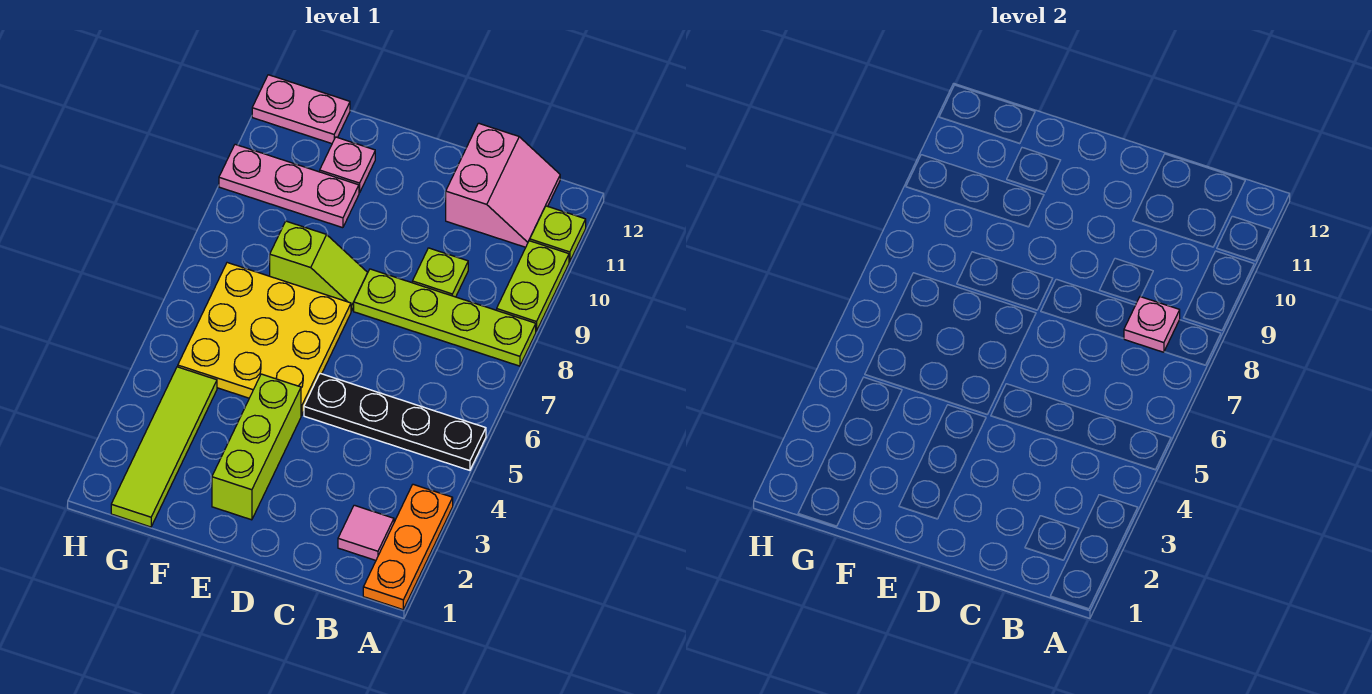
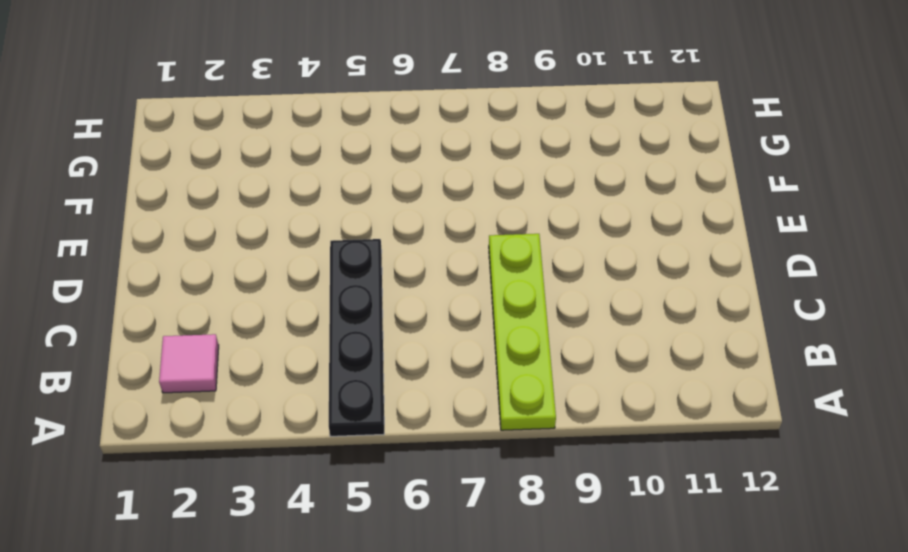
none -> orange plate A1:A3 level 1
none -> lime plate A9:A10 level 1
none -> lime plate A11 level 1

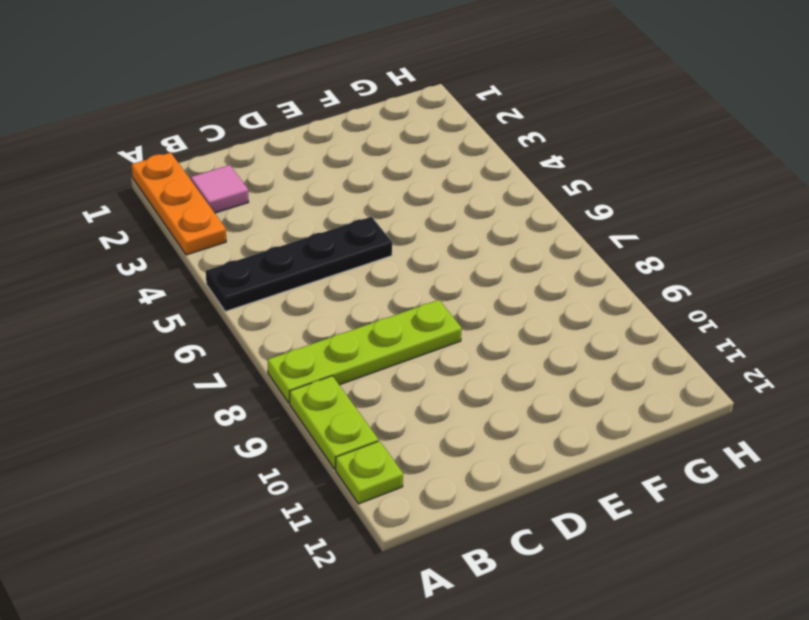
none -> pink slope B11:C12 level 1 top C
none -> lime plate C9 level 1
none -> lime brick E2:E4 level 1

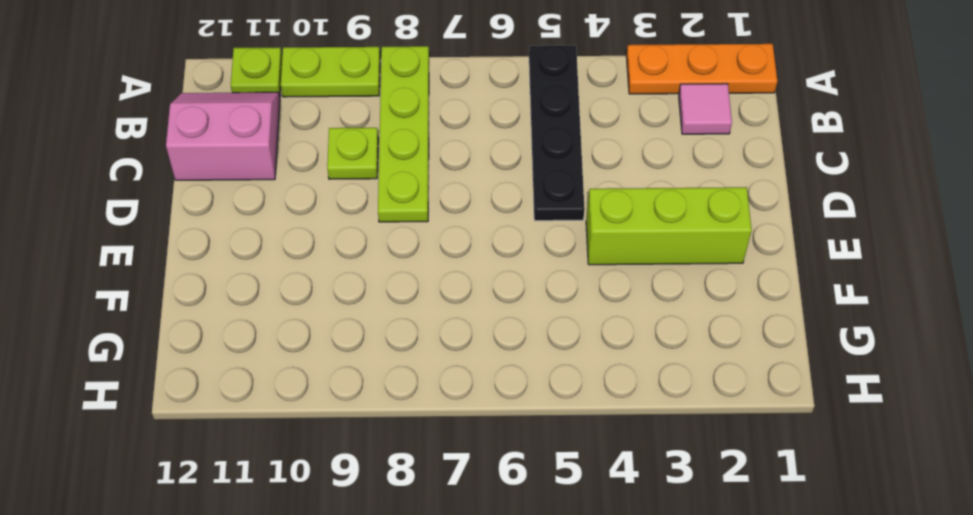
none -> yellow plate E5:G7 level 1
none -> lime slope E8:F8 level 1 top F
none -> pink plate F10:H10 level 1

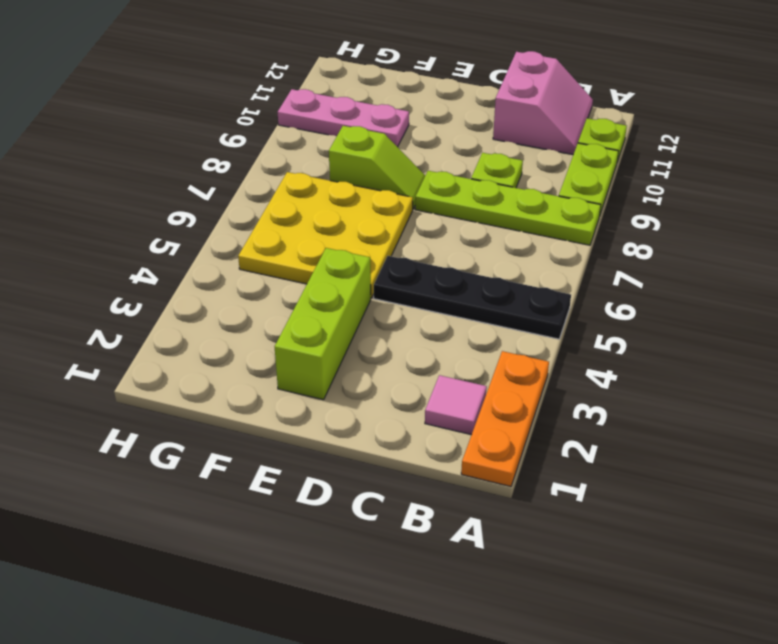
none -> pink plate F11 level 1
none -> lime tile G1:G4 level 1
none -> pink plate G12:H12 level 1

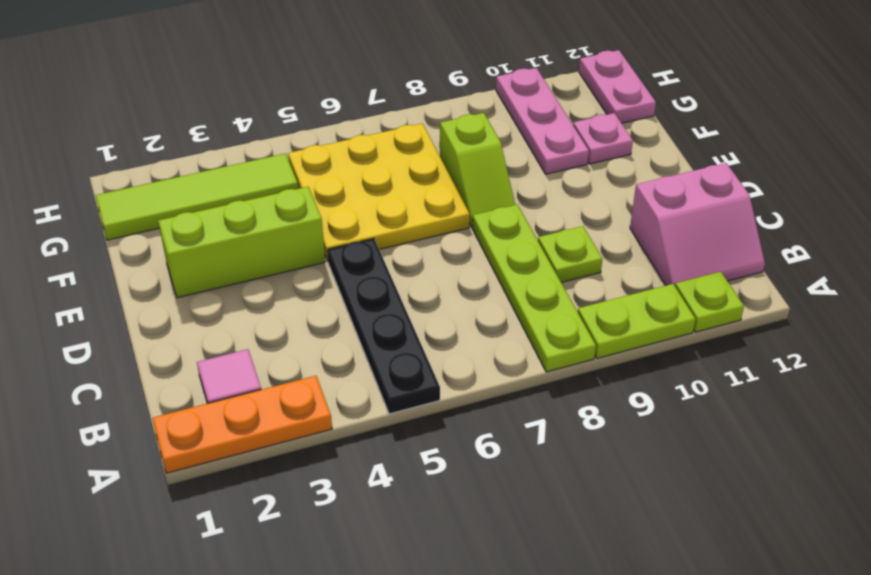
none -> pink plate B8 level 2

